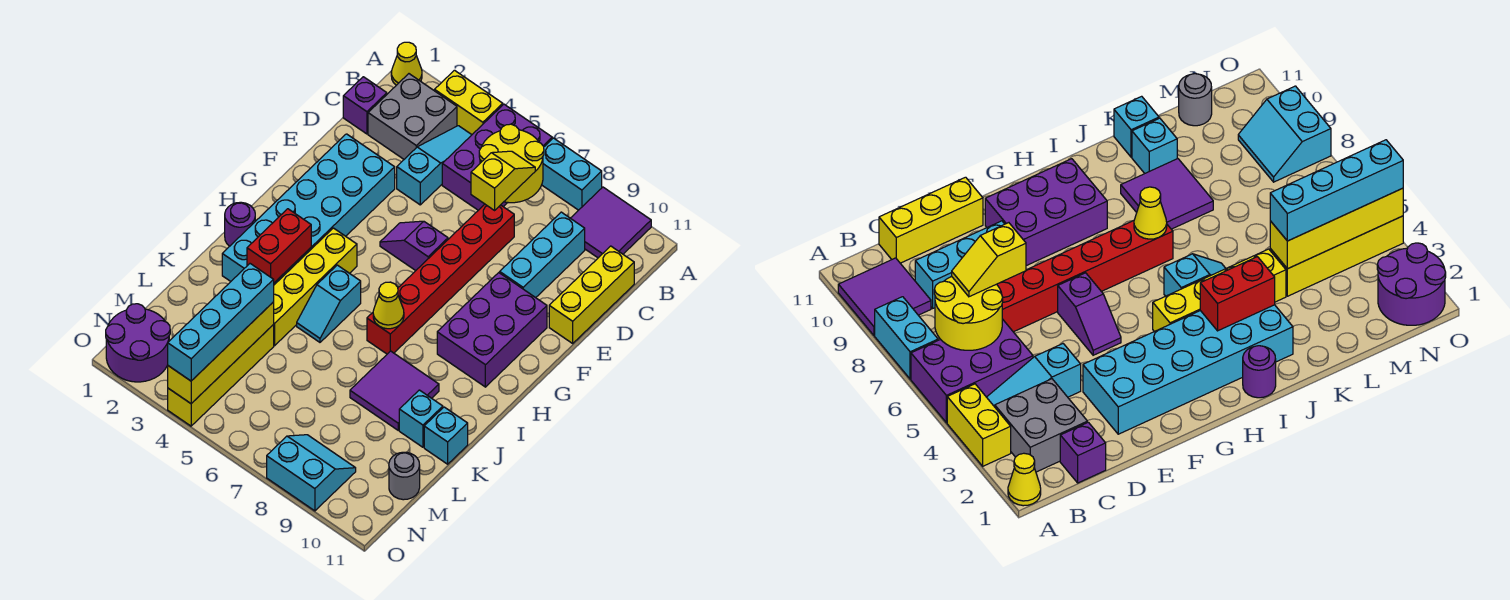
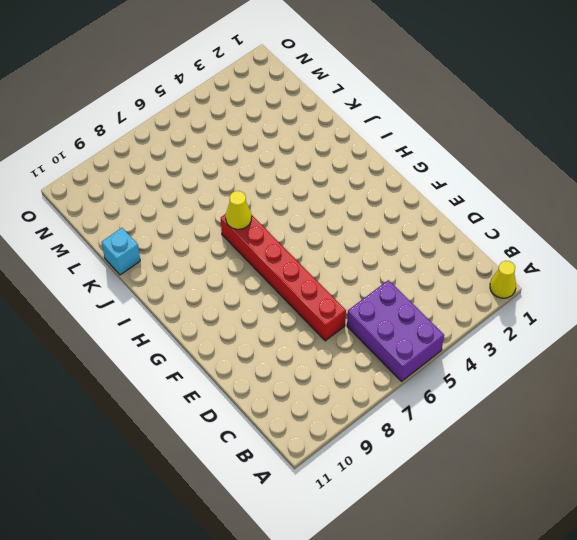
none -> yellow brick A3:A4 level 1
none -> cyan brick A7:A8 level 1
none -> purple tile A9:B10 level 1
none -> grey brick B2:C3 level 1

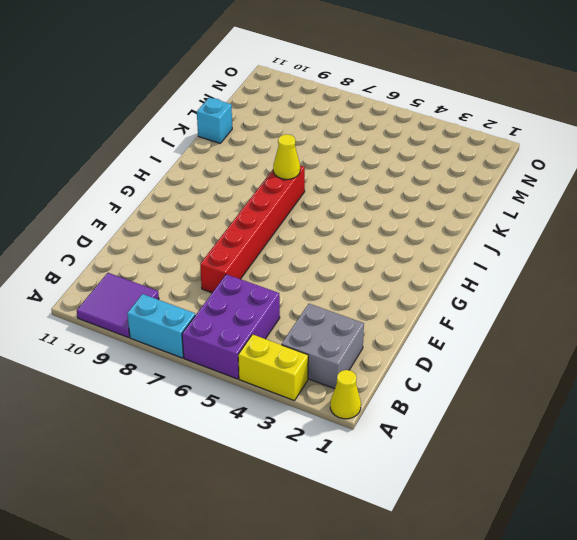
none -> cyan slope B4:D4 level 1 top D
none -> purple brick C1 level 1
none -> cyan brick C9:E9 level 1
none -> yellow brick C11:E11 level 1

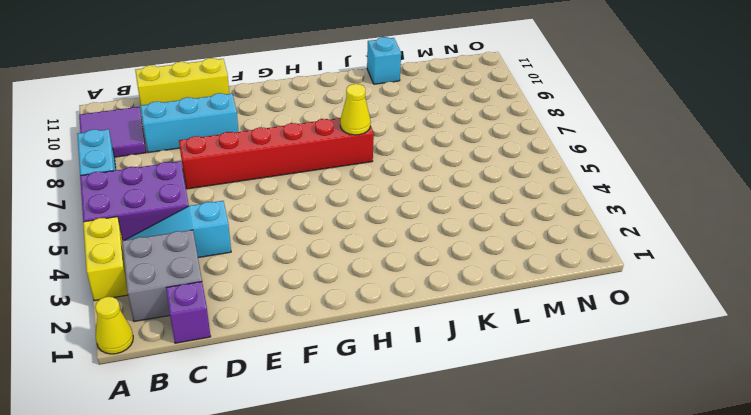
none -> cyan brick E2:J3 level 1
none -> purple slope F5:F6 level 1 top 6
none -> purple brick F9:H10 level 1
none -> yellow brick H4:K4 level 1

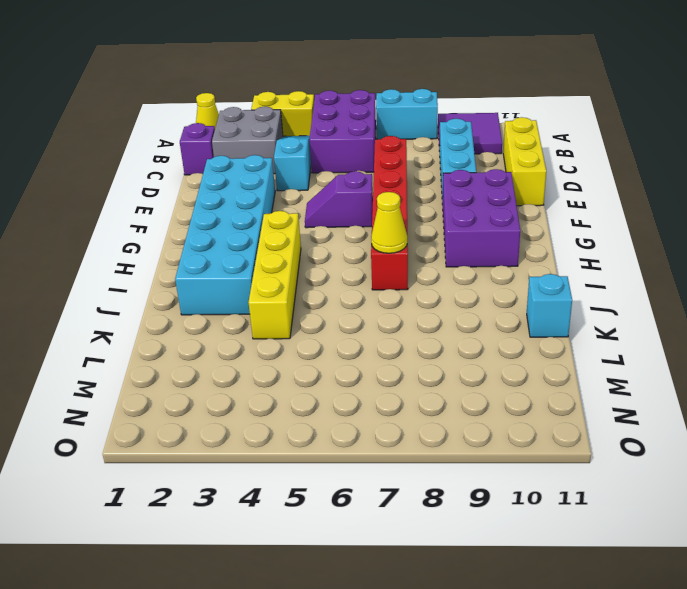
none -> purple round brick I1 level 1
none -> cyan slope I5:J5 level 1 top I
none -> purple tile J8:K9 level 1
none -> cyan brick K10 level 1

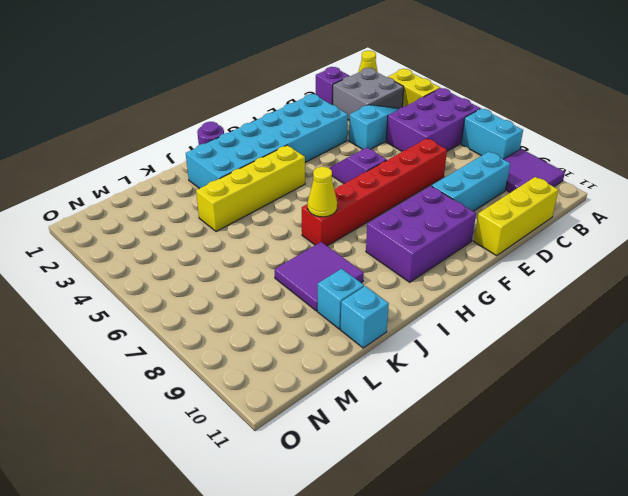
none -> cyan slope I5:J5 level 1 top I
none -> yellow brick L4:O4 level 1
none -> grey round brick M11 level 1
none -> purple round brick N1:O2 level 1

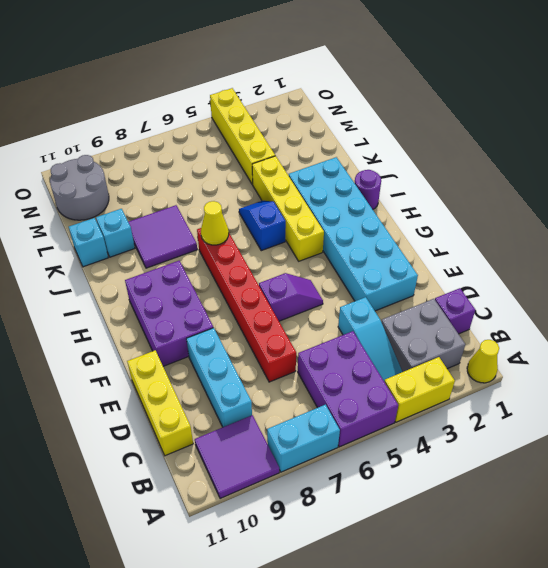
blue slope I5:J5 level 1 top I -> cyan slope I5:J5 level 1 top I
grey round brick M10:N11 level 1 -> grey round brick M11 level 1
none -> purple round brick N1:O2 level 1
none -> cyan slope N8:O9 level 1 top O
none -> yellow round brick B6:C7 level 2
none -> red brick I3:J3 level 2

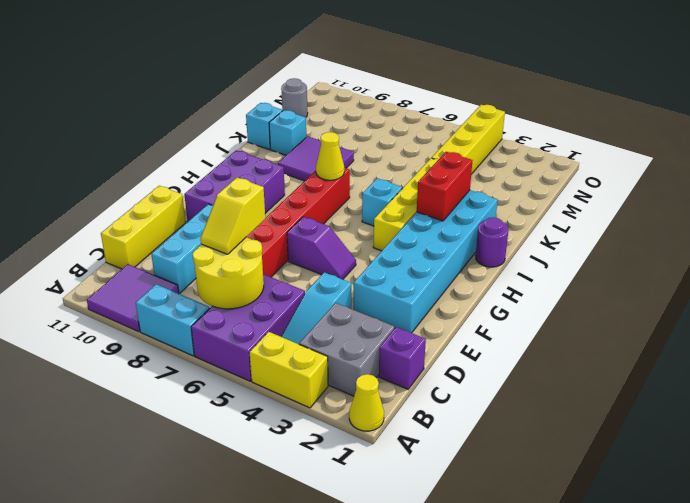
none -> purple round brick N1:O2 level 1
none -> cyan slope N8:O9 level 1 top O
none -> yellow brick L4:O4 level 2
none -> cyan brick L4:O4 level 3

